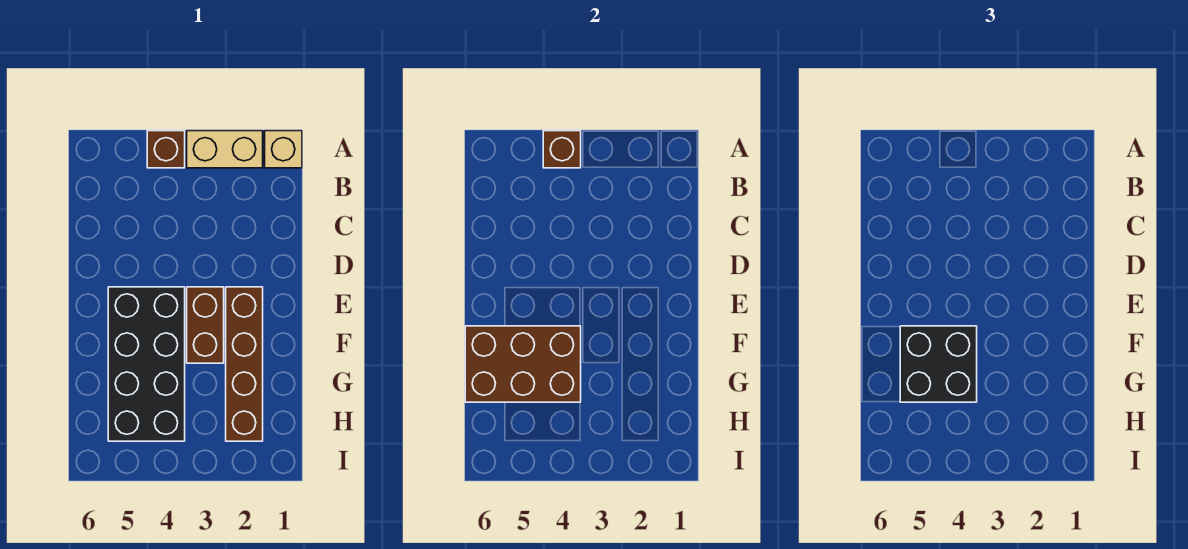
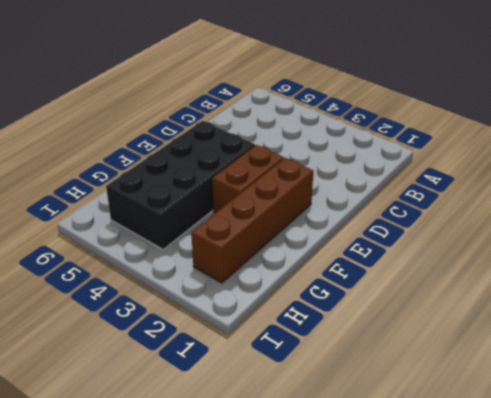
none -> tan brick A1 level 1
none -> tan brick A2:A3 level 1

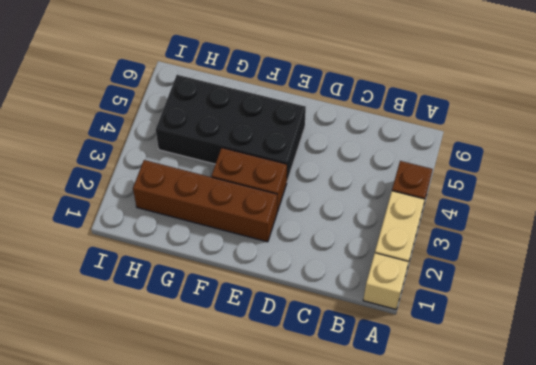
none -> brown brick A4 level 2
none -> brown brick F4:G6 level 2

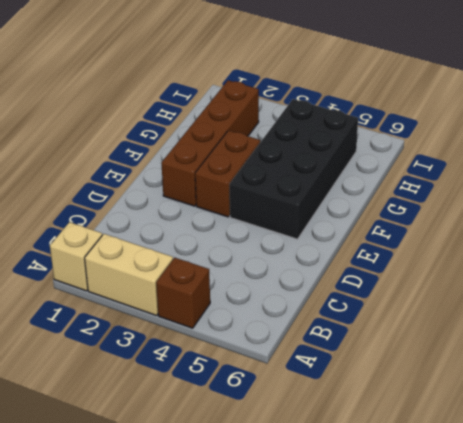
none -> brown brick A4 level 2
none -> brown brick F4:G6 level 2

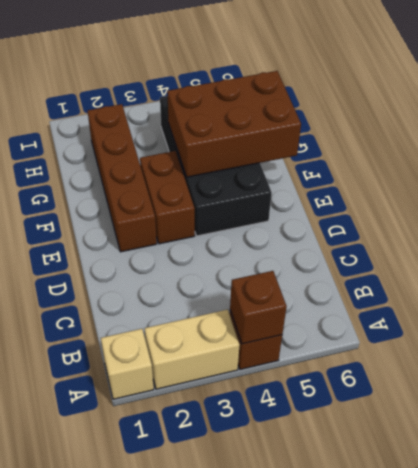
none -> black brick F4:G5 level 3

